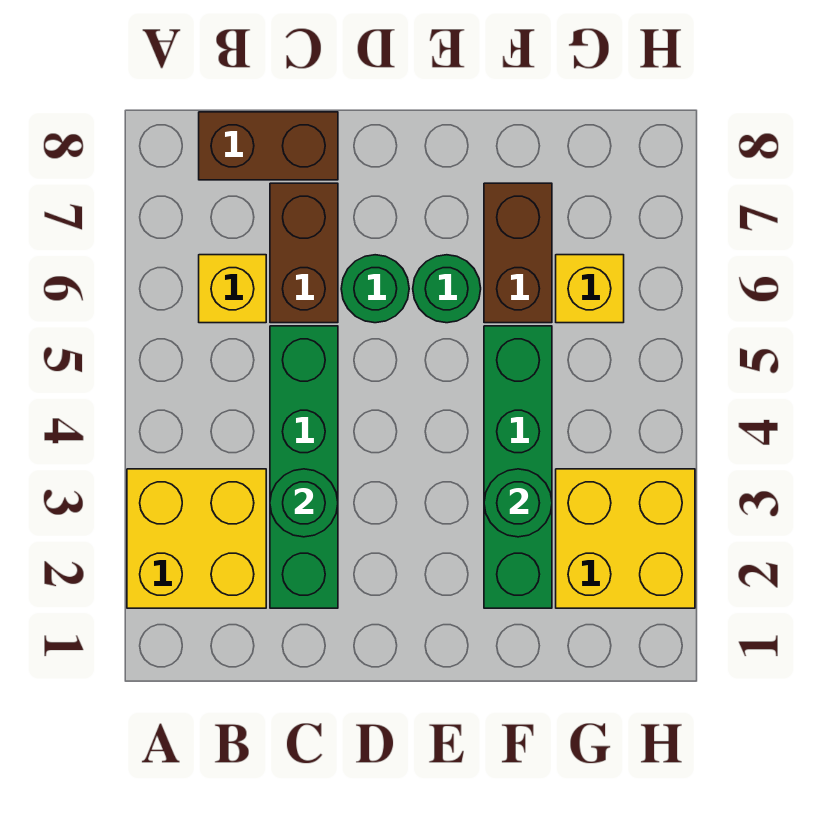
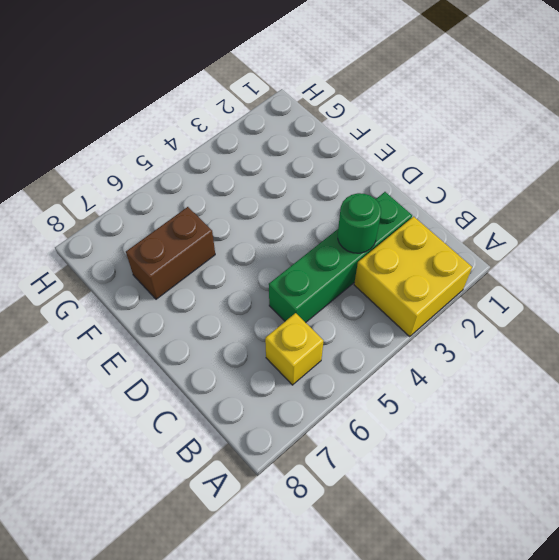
none -> brown brick B8:C8 level 1
none -> brown brick C6:C7 level 1
none -> green round brick D6 level 1

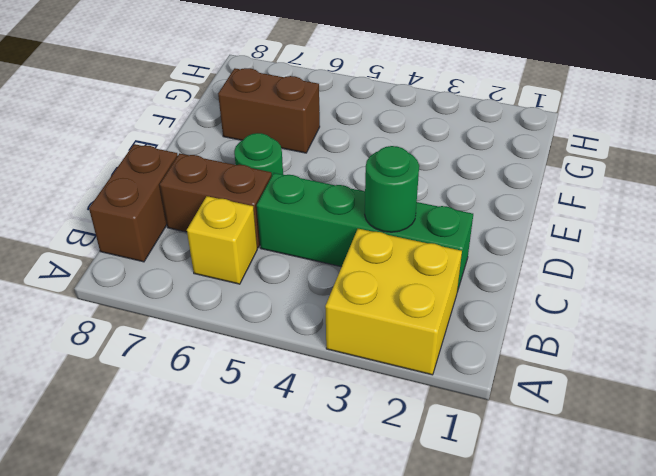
none -> green round brick E6 level 1
none -> green brick F2:F5 level 1
none -> yellow brick G2:H3 level 1

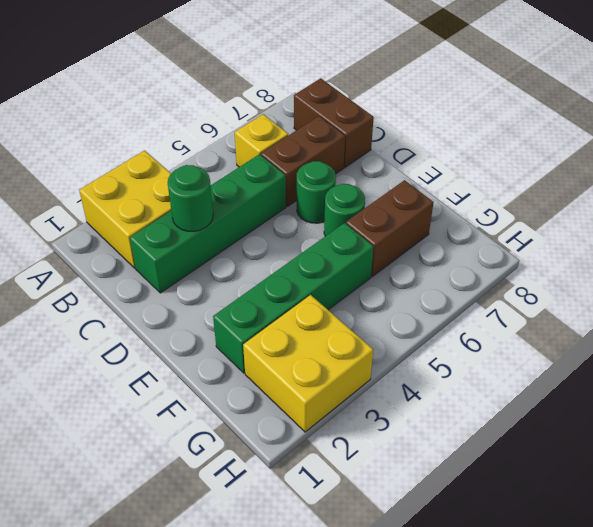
none -> yellow brick G6 level 1
none -> green round brick F3 level 2

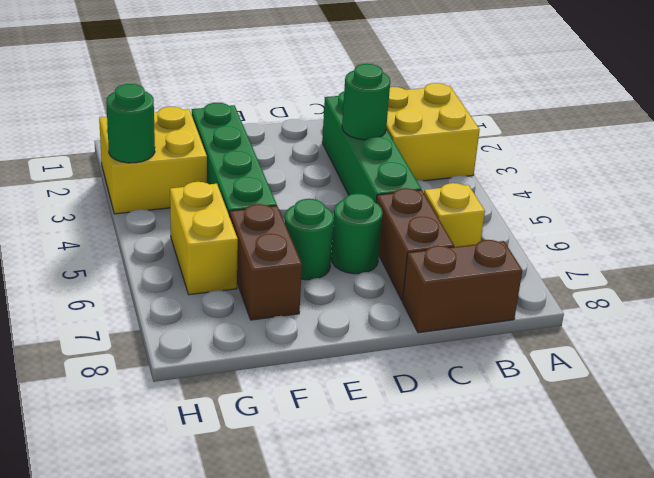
yellow brick G5:G6 level 1 -> yellow brick G6 level 1
green round brick H3 level 2 -> green round brick F3 level 2

